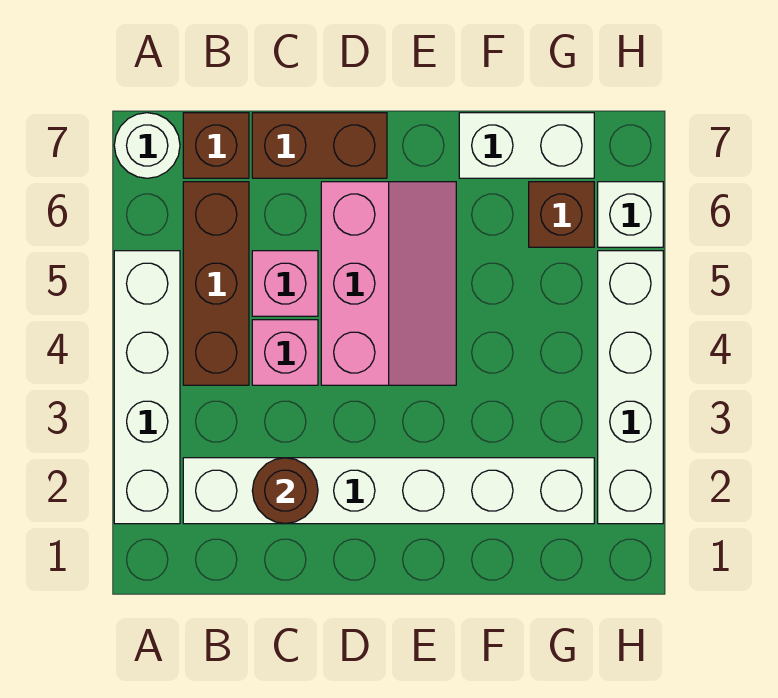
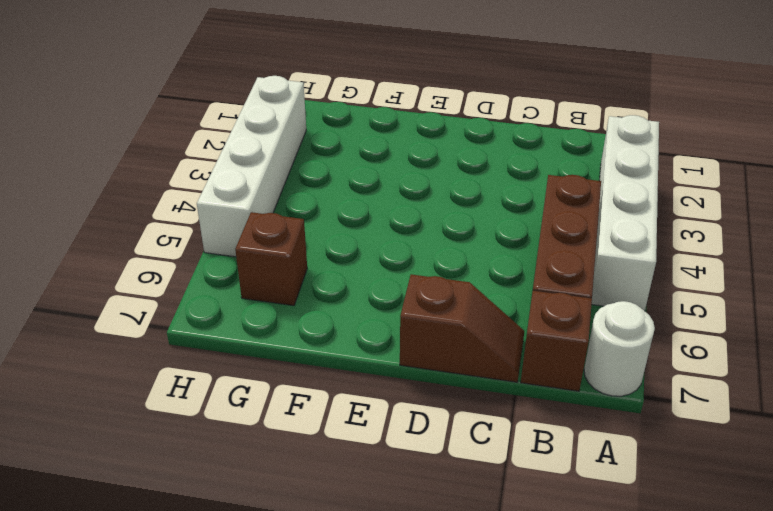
brown slope C7:D7 level 1 top D -> brown brick C7:D7 level 1
none -> white brick B2:G2 level 1
none -> pink brick C4 level 1
none -> pink brick C5 level 1

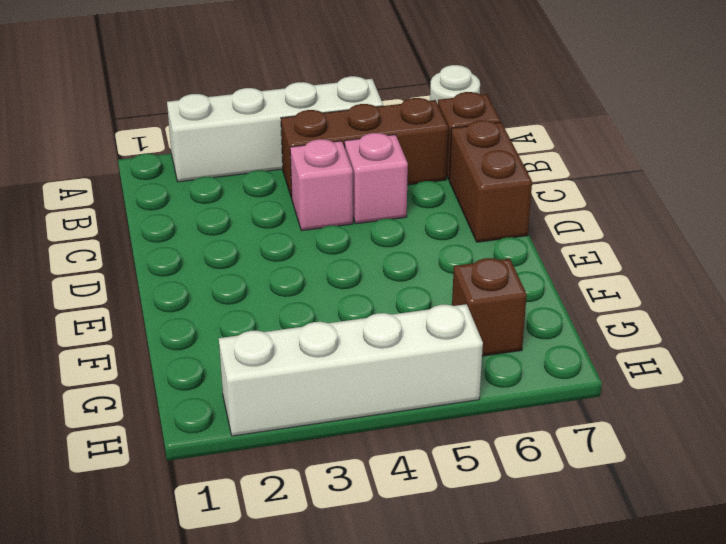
none -> white brick B2:G2 level 1
none -> pink slope D4:E6 level 1 top D
none -> white brick F7:G7 level 1

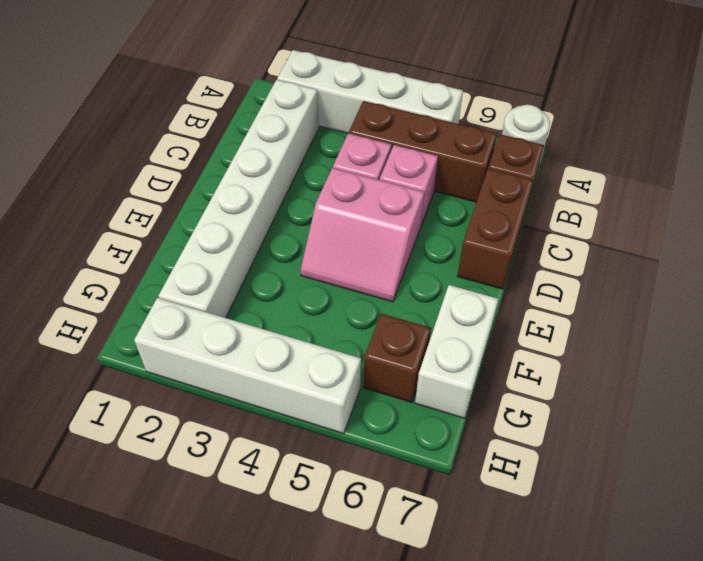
pink slope D4:E5 level 1 top D -> pink slope D4:E6 level 1 top D
none -> white brick H6 level 1
none -> brown round brick C2 level 2

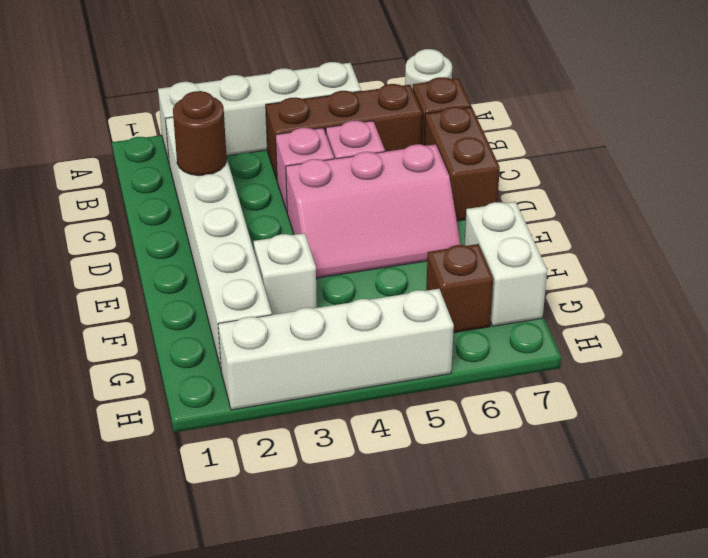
white brick F3 level 1 -> white brick H6 level 1

